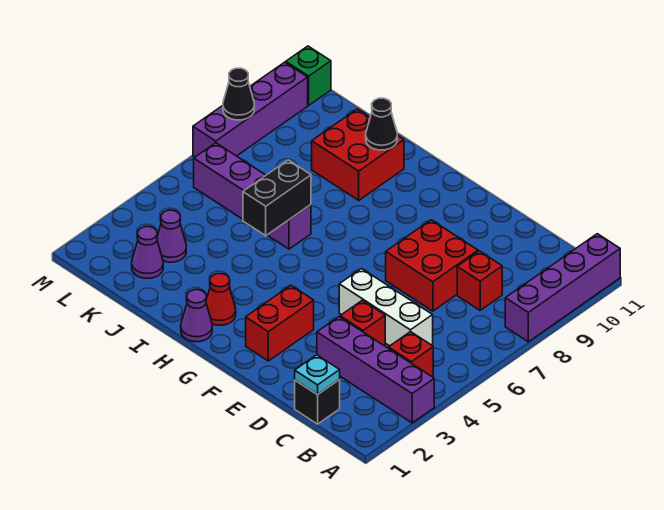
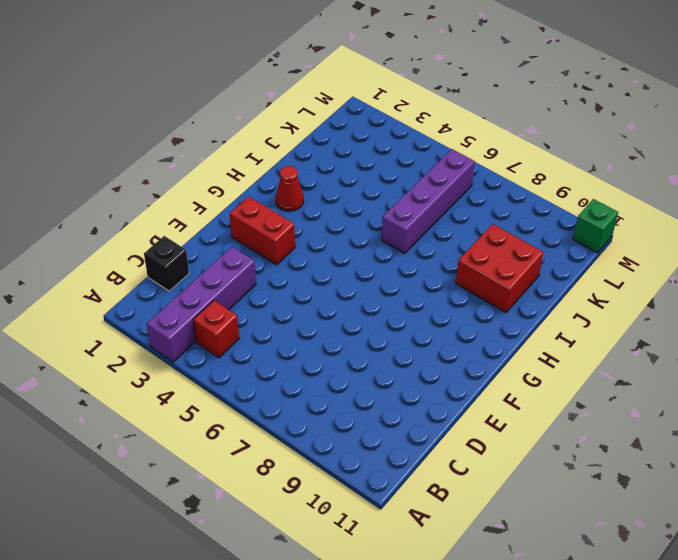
none -> purple brick A8:A11 level 1
none -> white brick C5:E5 level 1
none -> red brick C8 level 1

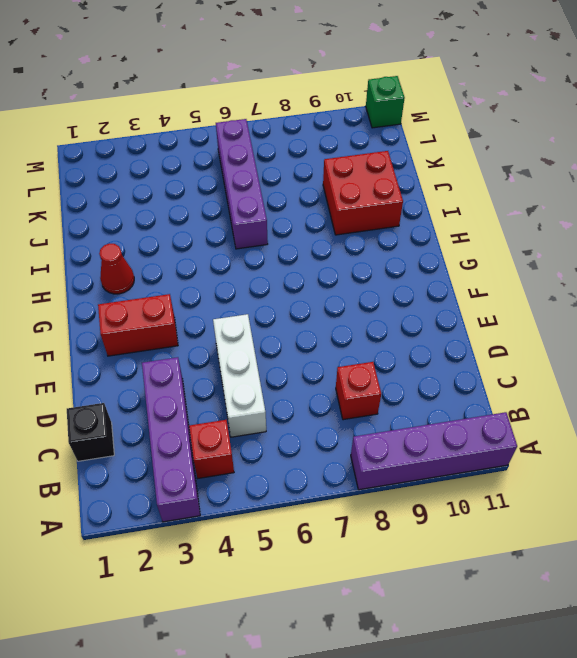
none -> red brick D4 level 1
none -> red brick D7:E8 level 1
none -> purple cone H1 level 1

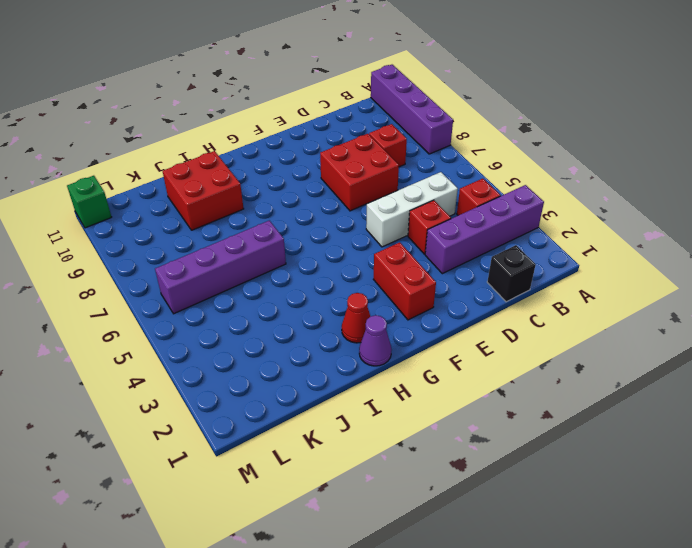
none -> purple cone K2 level 1
none -> purple cone K3 level 1
none -> purple brick M7:M10 level 1

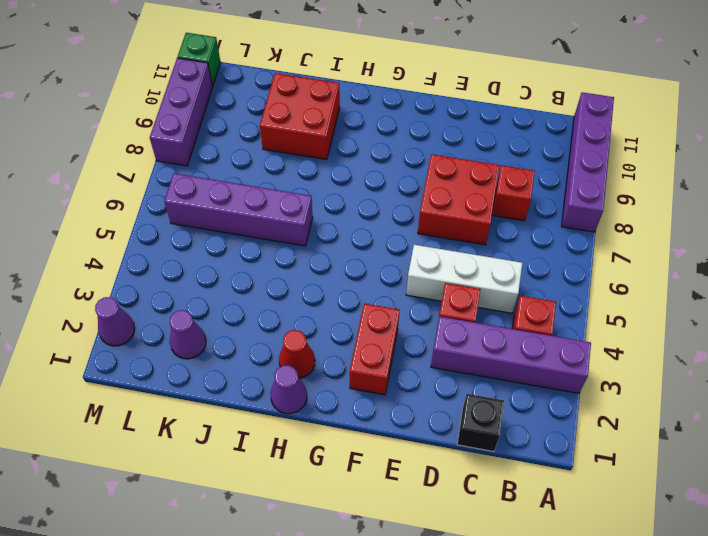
purple cone M2 level 1 -> purple cone K3 level 1
purple brick M8:M10 level 1 -> purple brick M7:M10 level 1
none -> cyan plate C1 level 2
none -> black brick I5:I6 level 2
none -> black cone I10 level 2

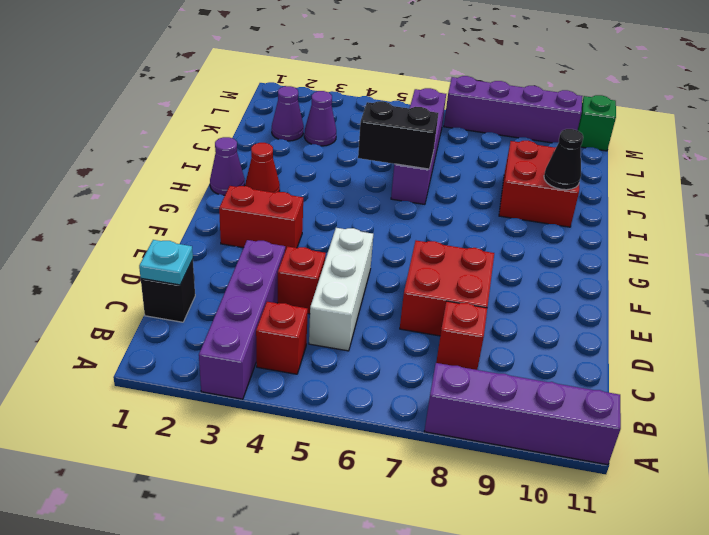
none -> black cone M8 level 2

